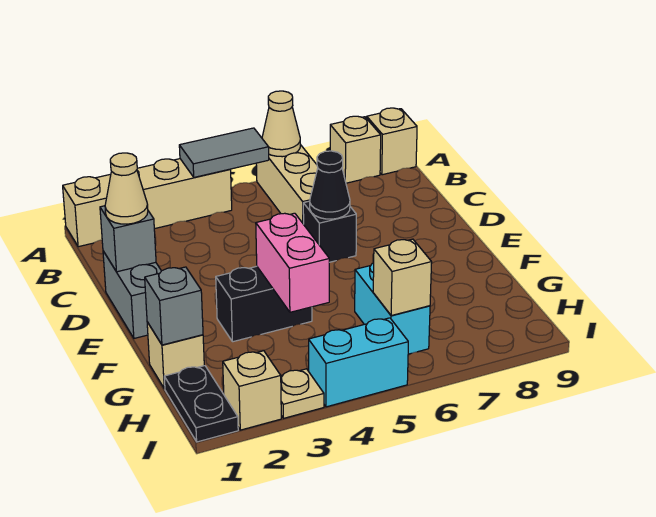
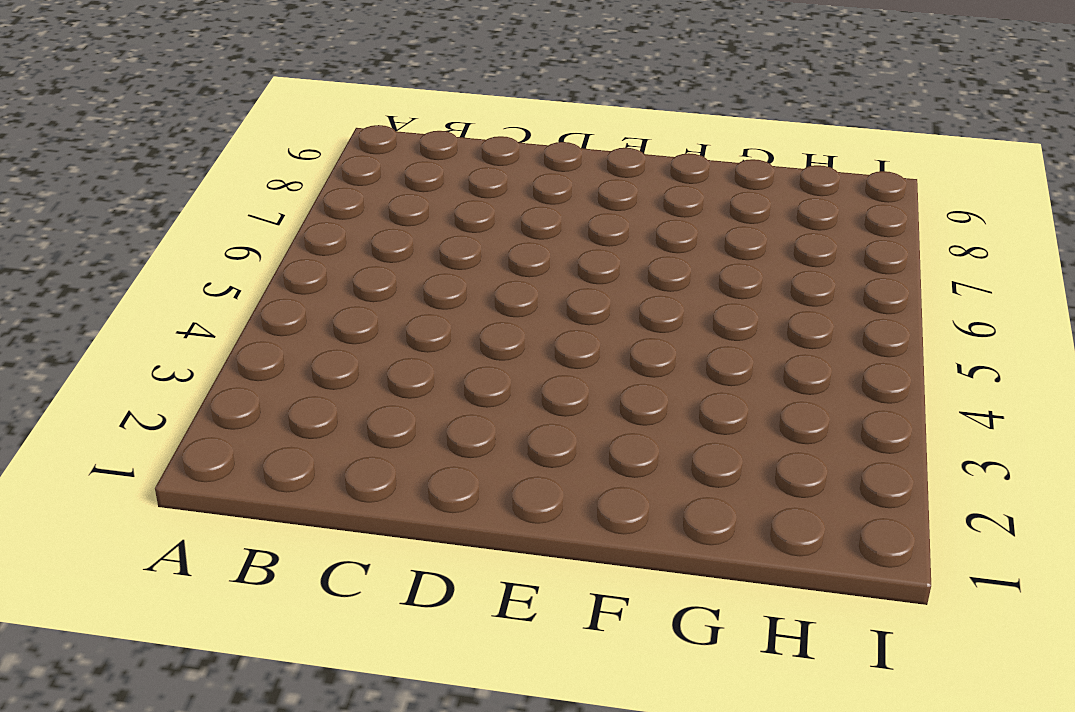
none -> tan brick A1:A4 level 1
none -> tan brick A6:C6 level 1
none -> tan brick A8 level 1

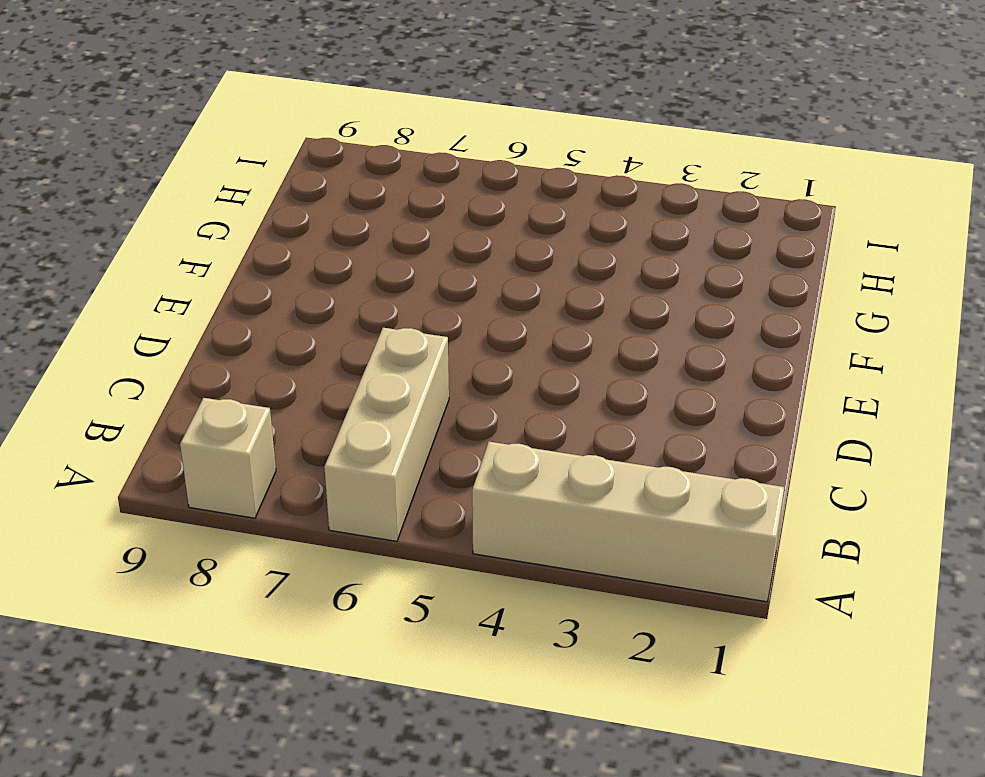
none -> tan brick A9 level 1
none -> grey brick D1:E1 level 1
none -> black brick D6 level 1

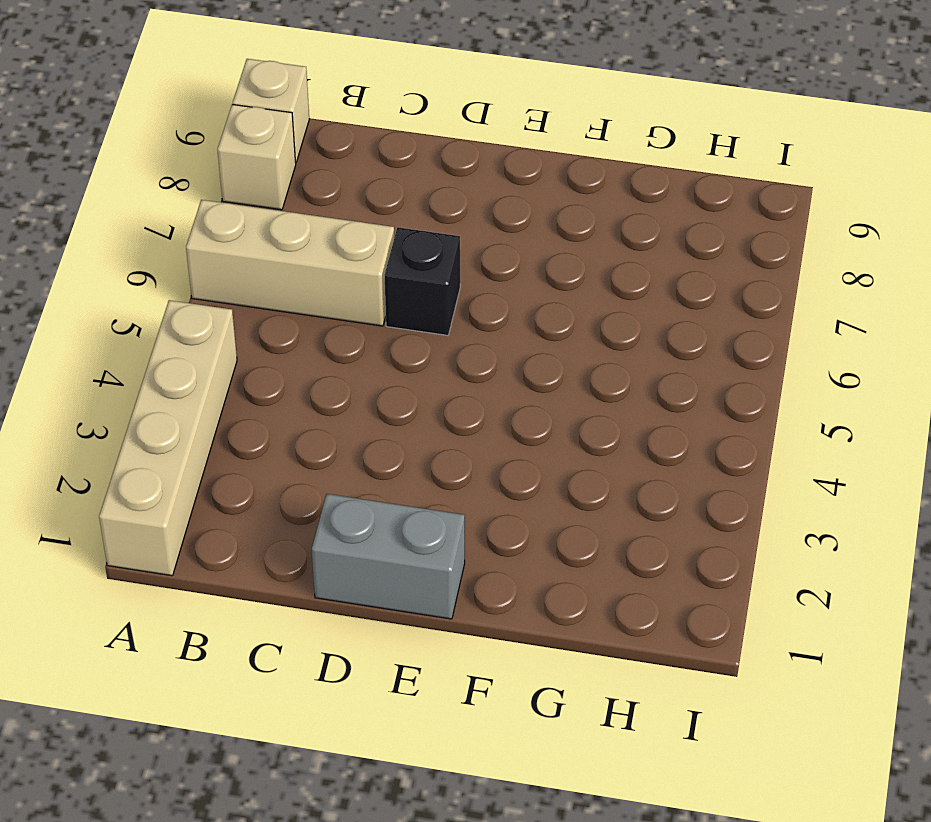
none -> black brick F3:F4 level 1
none -> tan brick G1 level 1
none -> cyan brick G6:H6 level 1

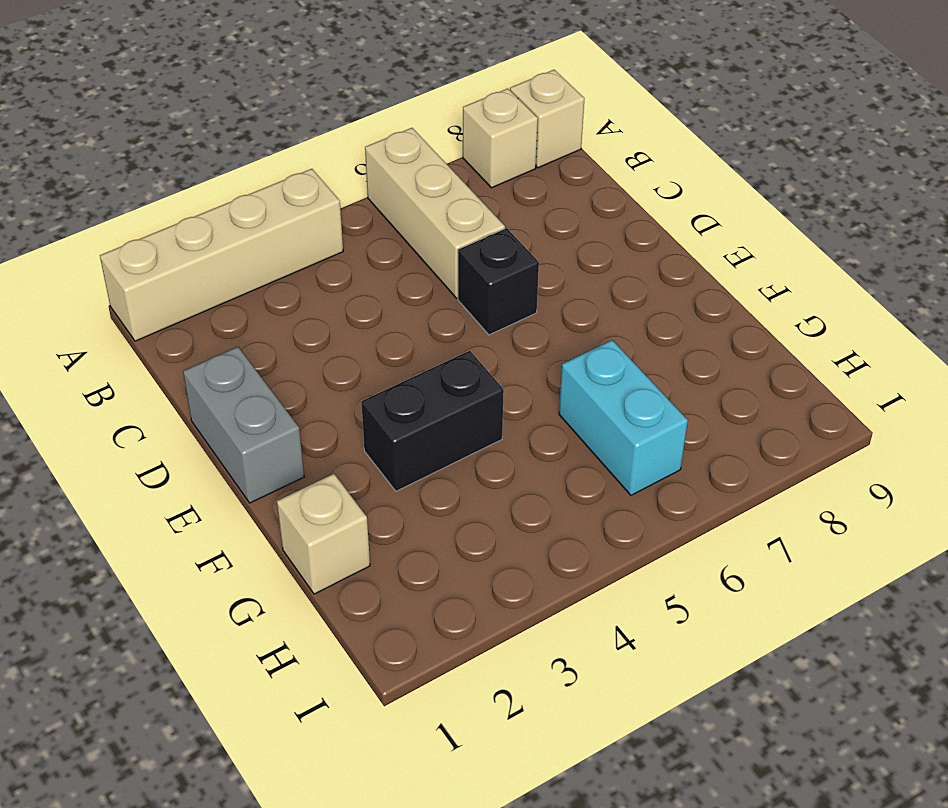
none -> black plate H1:I1 level 1
none -> tan brick I2 level 1
none -> tan plate I3 level 1

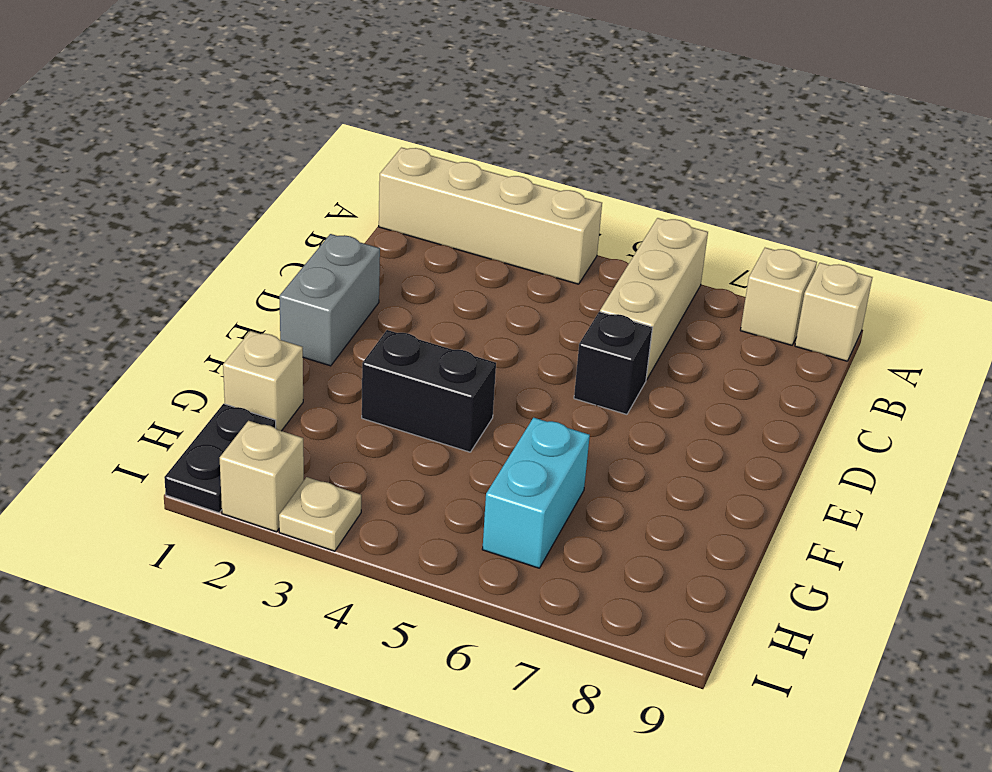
none -> cyan brick I4:I5 level 1
none -> grey tile A4:A5 level 2
none -> tan cone A6 level 2

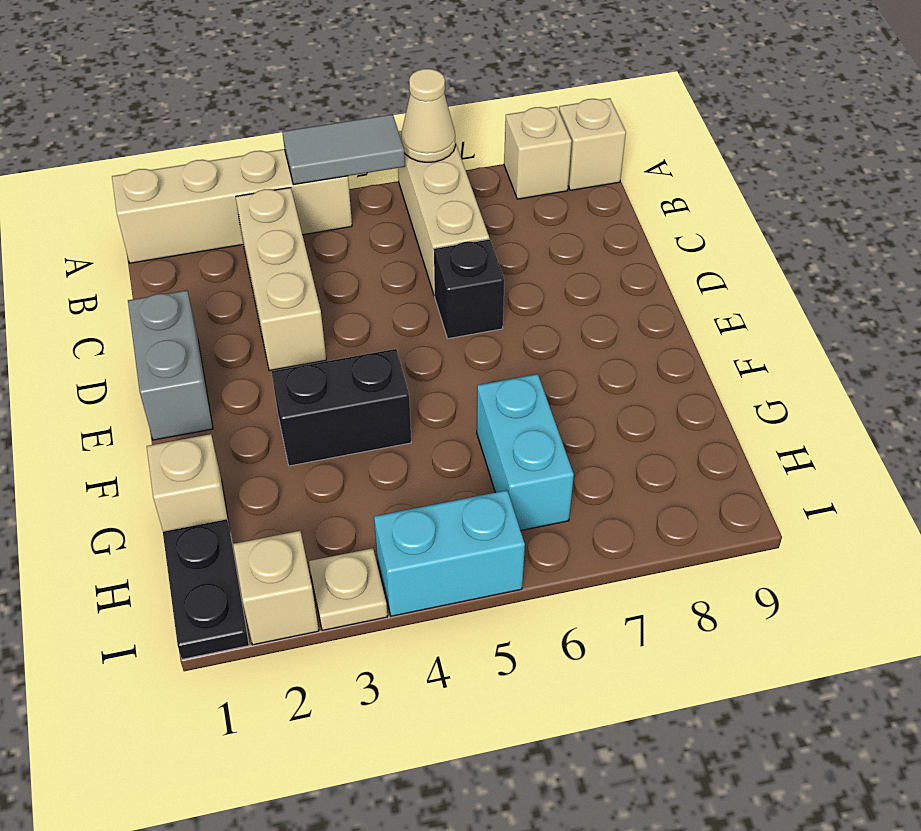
tan brick B3:D3 level 1 -> none
none -> grey brick D1 level 2
none -> black cone D6 level 2
none -> pink brick F4:G4 level 2

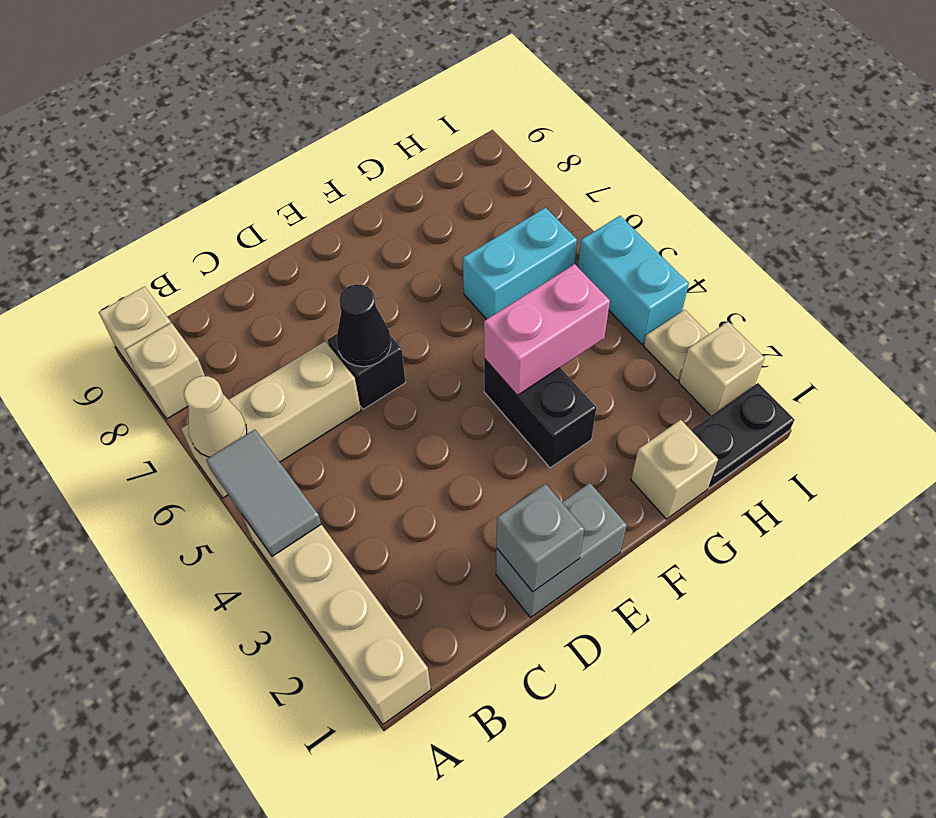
none -> grey brick G1 level 2
none -> tan brick H6 level 2
none -> tan cone D1 level 3

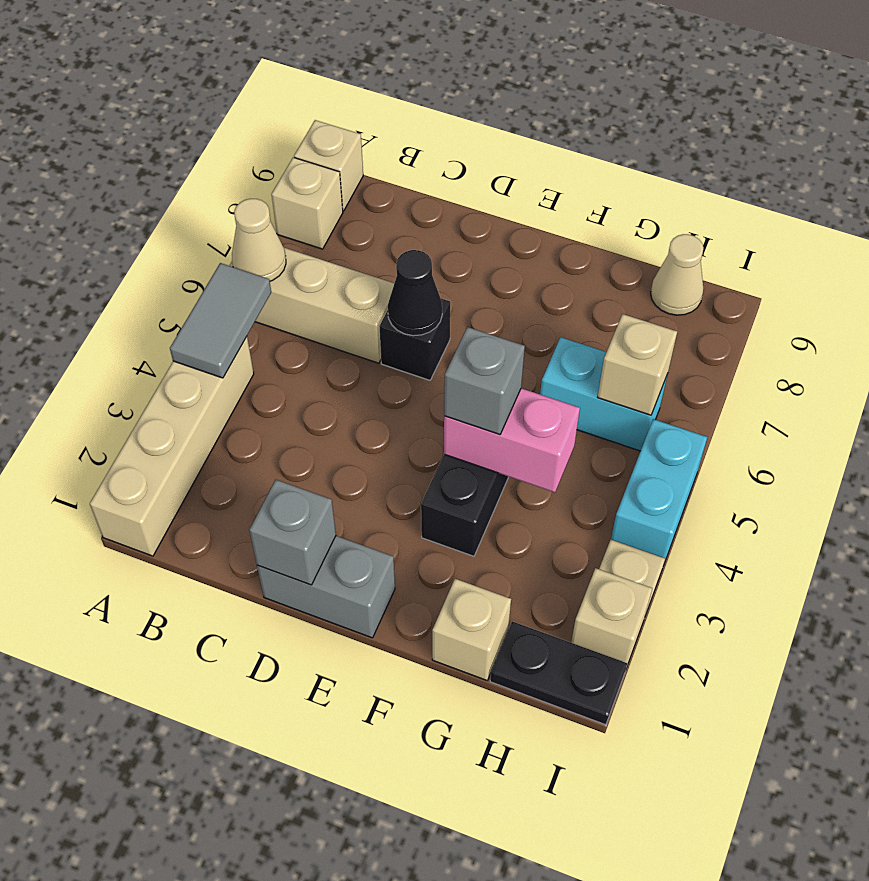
grey brick F4 level 3 -> grey brick G1 level 2
tan cone H9 level 1 -> tan cone D1 level 3

